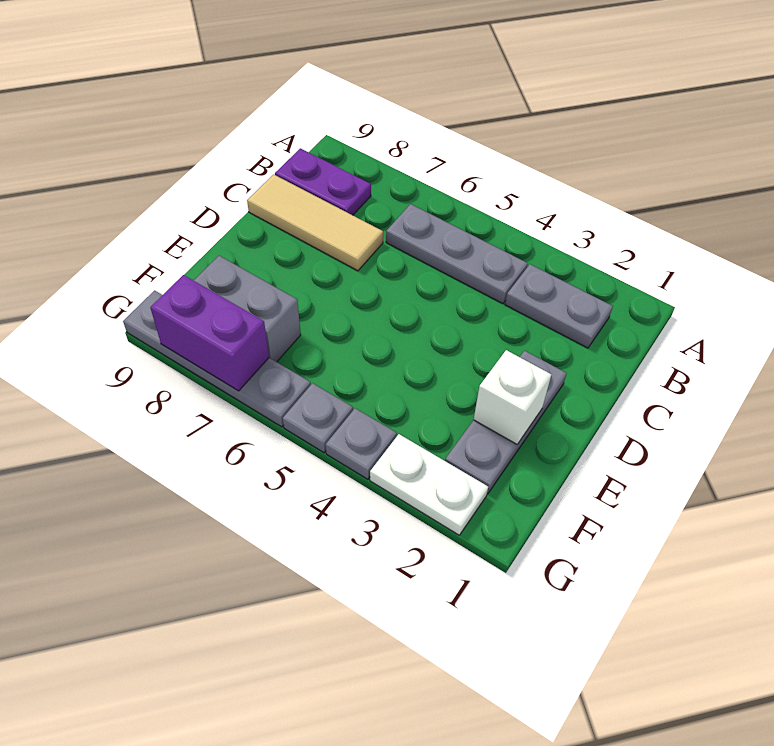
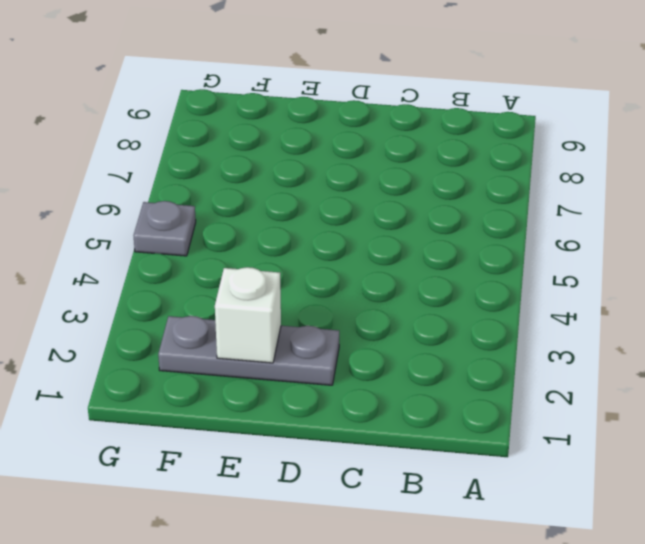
none -> grey plate B2:B3 level 1
none -> grey plate B4:B6 level 1
none -> purple plate B8:B9 level 1

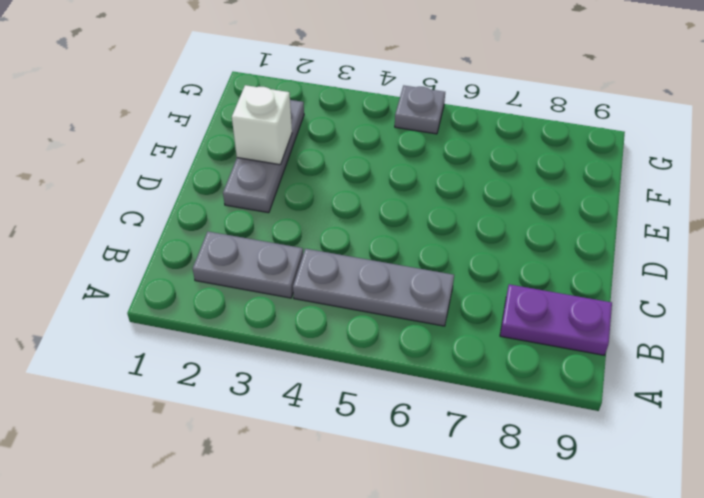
none -> tan tile C7:C9 level 1
none -> grey brick F7:F8 level 1
none -> white plate G2:G3 level 1

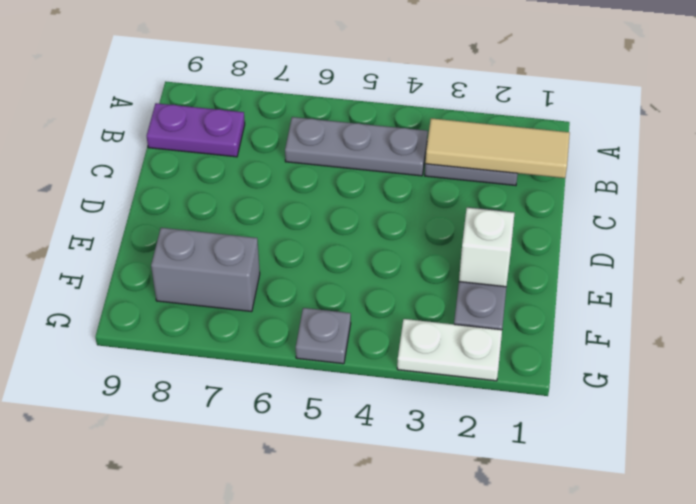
tan tile B1:B3 level 2 -> tan tile C7:C9 level 1
none -> grey plate G4 level 1
none -> grey plate G6:G9 level 1
none -> purple brick G7:G8 level 2

